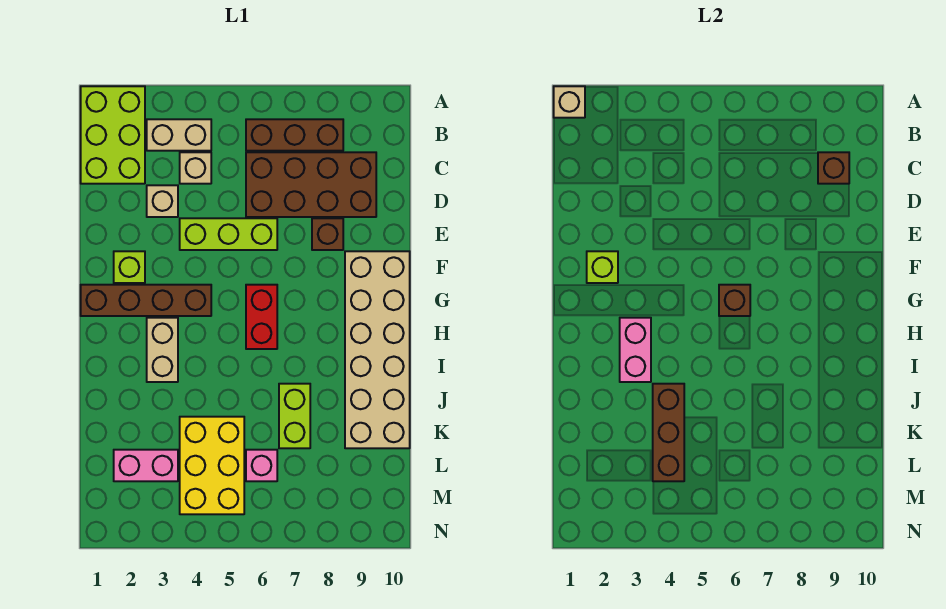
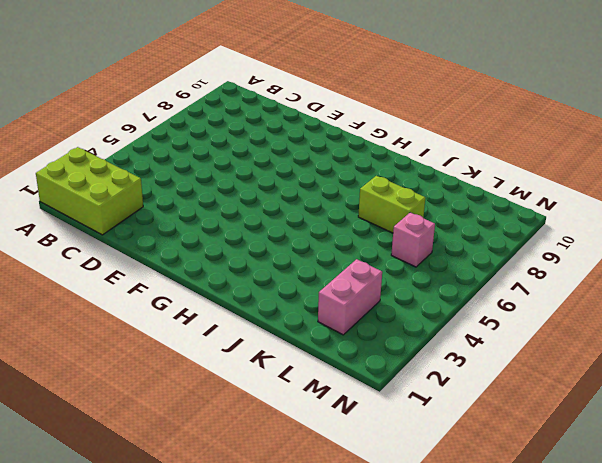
none -> tan brick B3:B4 level 1
none -> brown brick B6:B8 level 1
none -> tan brick C4 level 1

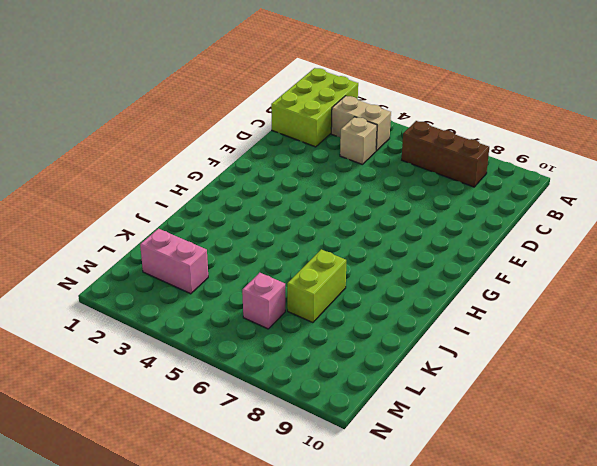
none -> brown brick C6:D9 level 1
none -> tan brick D3 level 1
none -> lime brick E4:E6 level 1

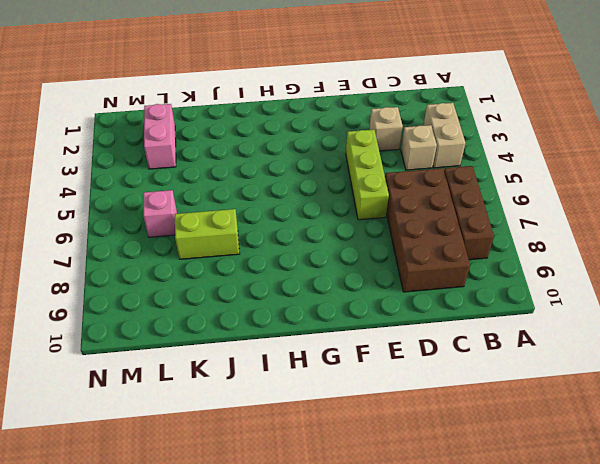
none -> lime brick A1:C2 level 1
none -> brown brick E8 level 1
none -> lime brick F2 level 1

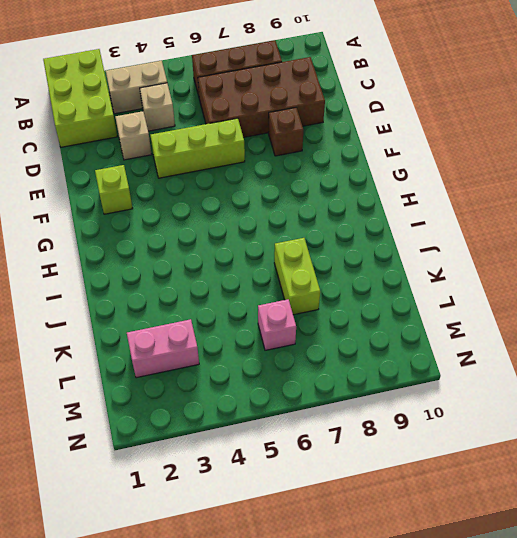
none -> tan brick F9:K10 level 1
none -> brown brick G1:G4 level 1
none -> red brick G6:H6 level 1

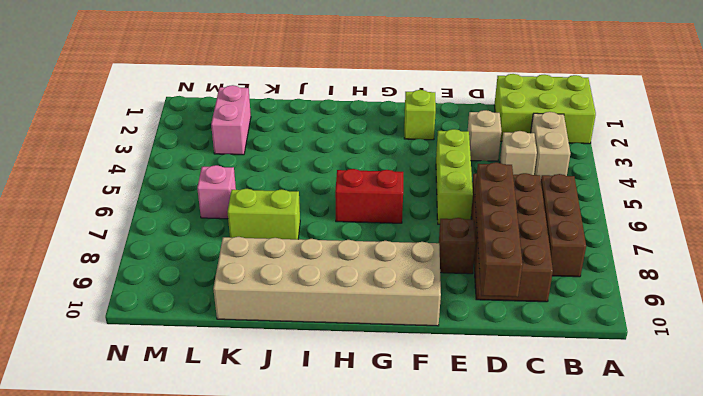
brown brick D7:D10 level 2 -> brown brick G1:G4 level 1
none -> tan brick H3:I3 level 1
none -> yellow brick K4:M5 level 1
none -> tan brick A1 level 2

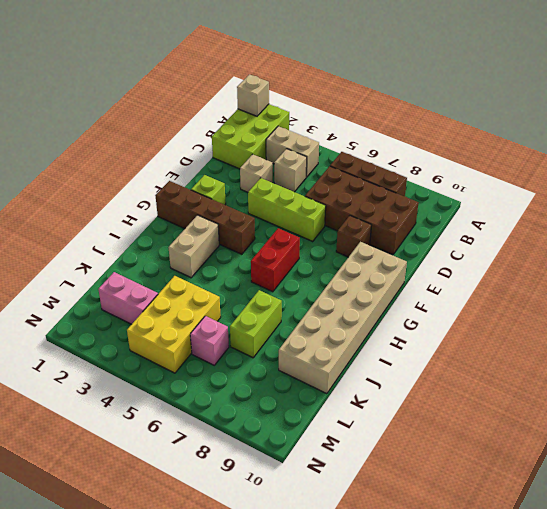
none -> brown brick C9 level 2
none -> lime brick F2 level 2
none -> brown brick G6 level 2

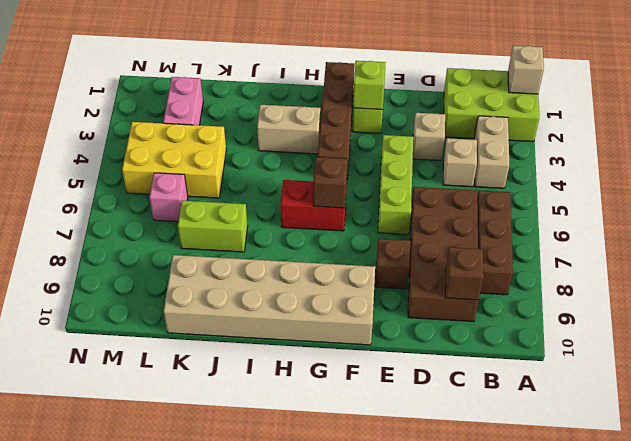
none -> pink brick H3:I3 level 2
none -> brown brick J4:L4 level 2

